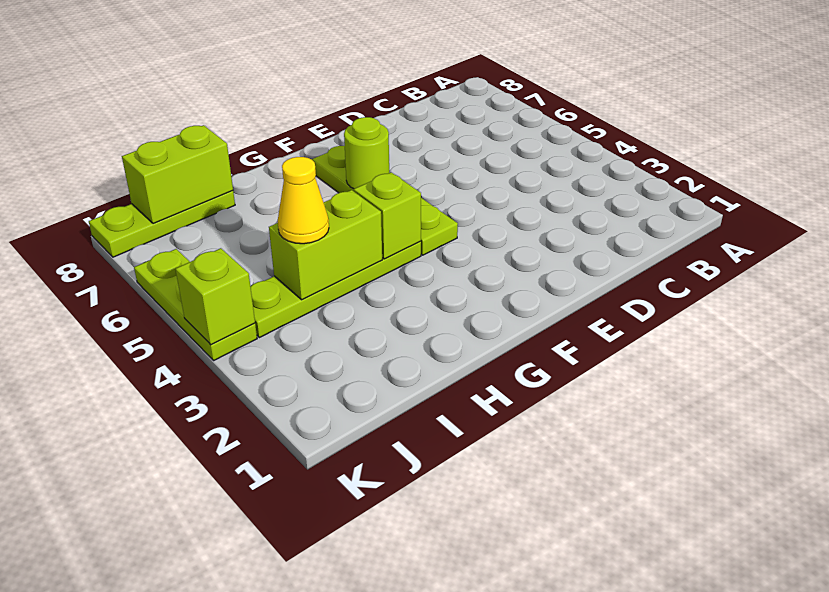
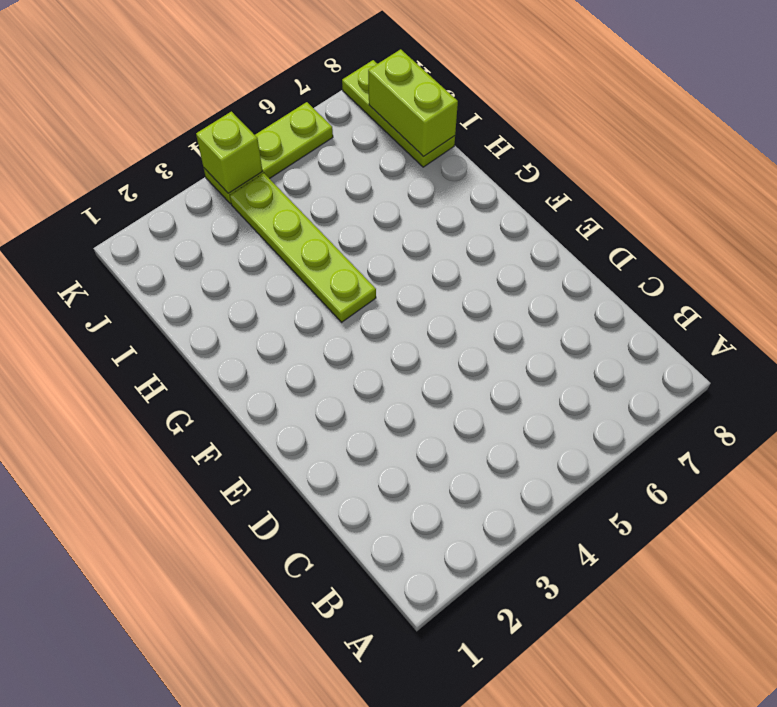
none -> lime plate F4:F7 level 1
none -> lime round brick F6 level 2

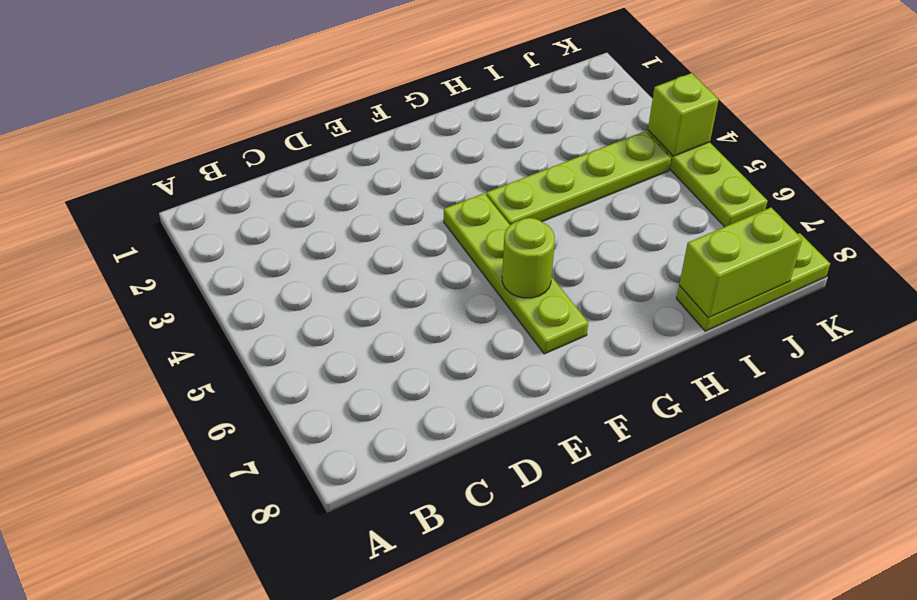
none -> lime brick G4 level 2
none -> lime brick H4:I4 level 2

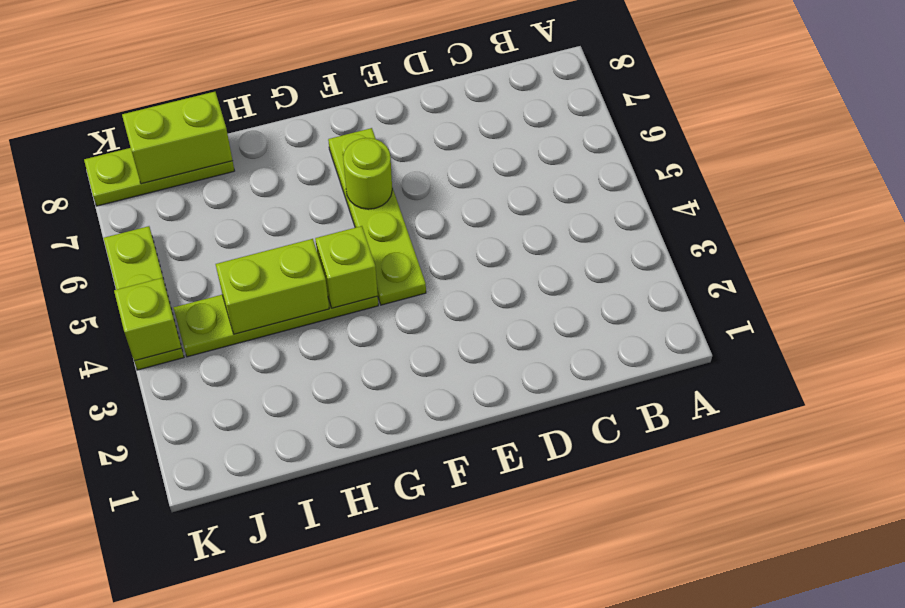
none -> yellow cone I4 level 3

